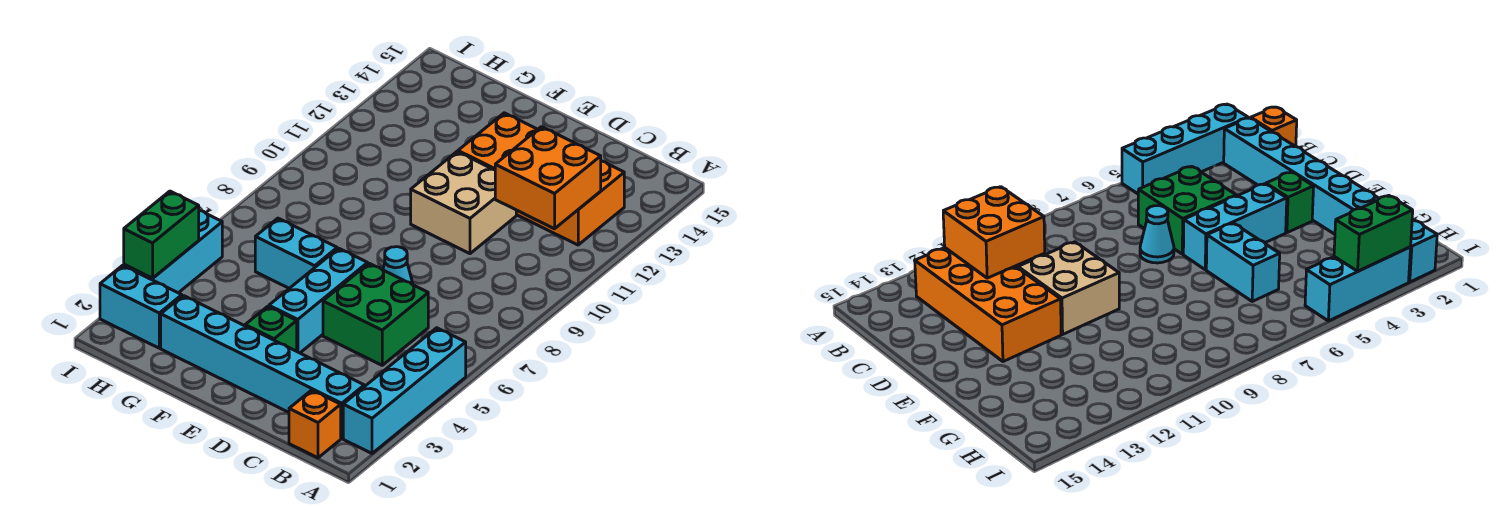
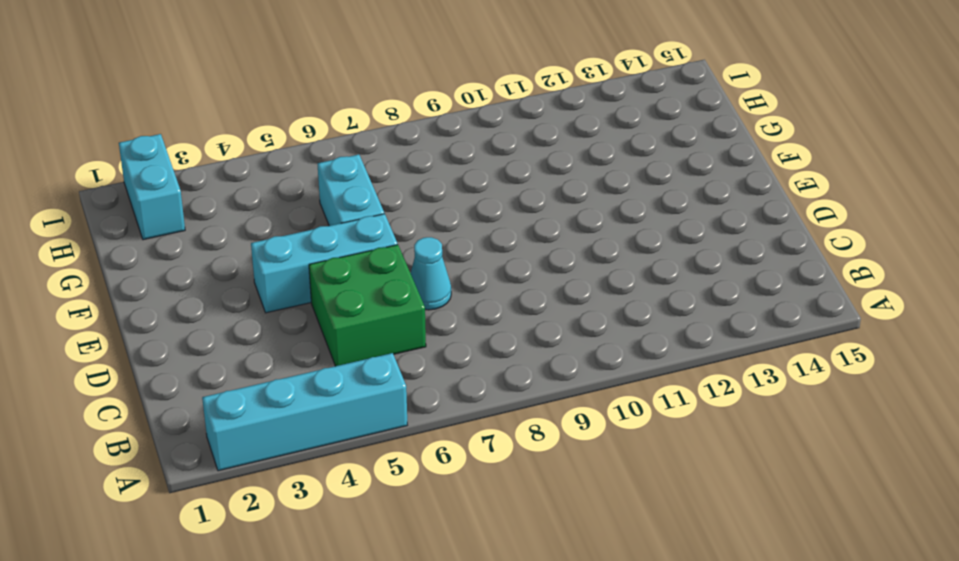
none -> orange brick B1 level 1
none -> cyan brick B2:G2 level 1
none -> orange brick B12:E13 level 1

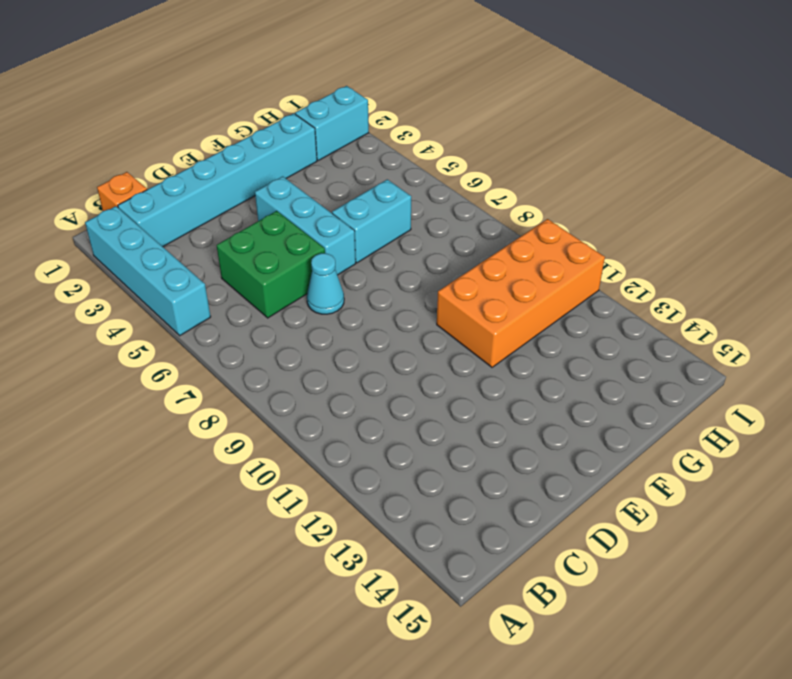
orange brick F10:I11 level 1 -> orange brick B12:E13 level 1
none -> tan brick D10:E11 level 1
none -> green brick E3 level 1
none -> cyan brick I3:I5 level 1

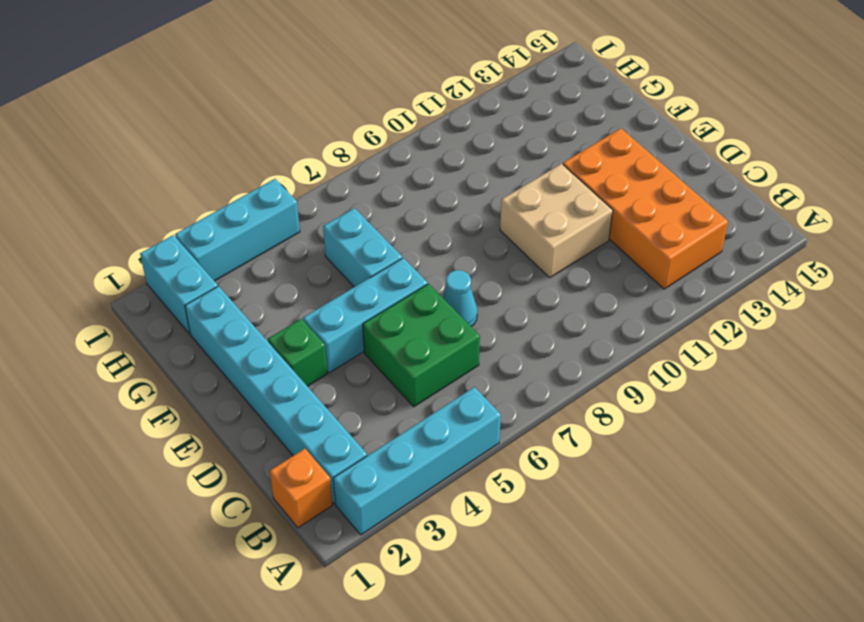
none -> orange brick B11:C12 level 2
none -> green brick I3:I4 level 2

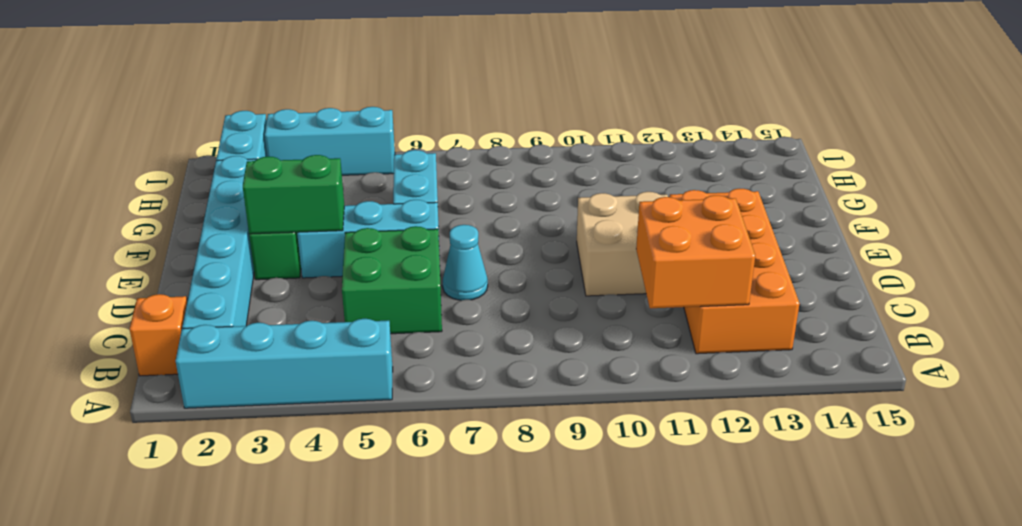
green brick E3:E4 level 2 -> green brick I3:I4 level 2

